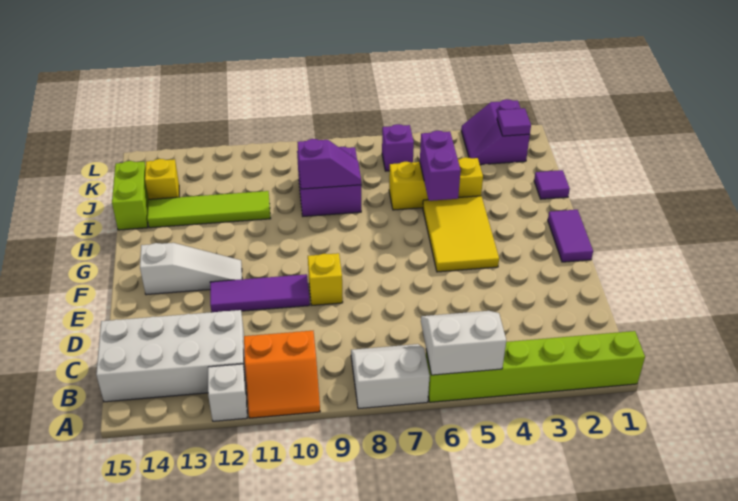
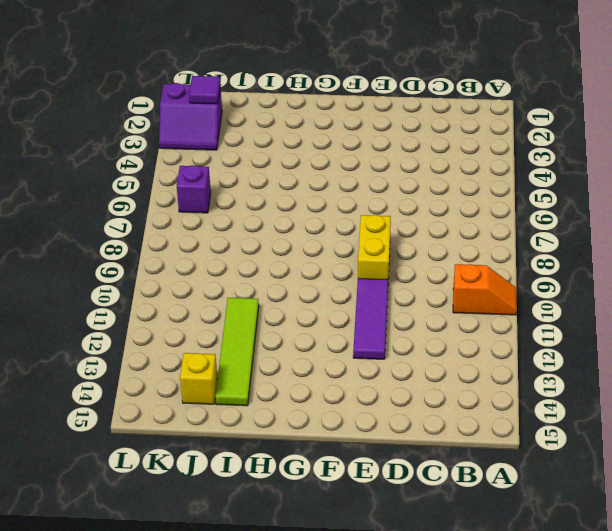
orange slope A10:B10 level 1 top B -> orange slope A10:B11 level 1 top B
yellow brick E8:E9 level 1 -> yellow brick E9 level 1
none -> lime brick A1:A6 level 1
none -> white slope A7:B8 level 1 top A
none -> white brick A12 level 1

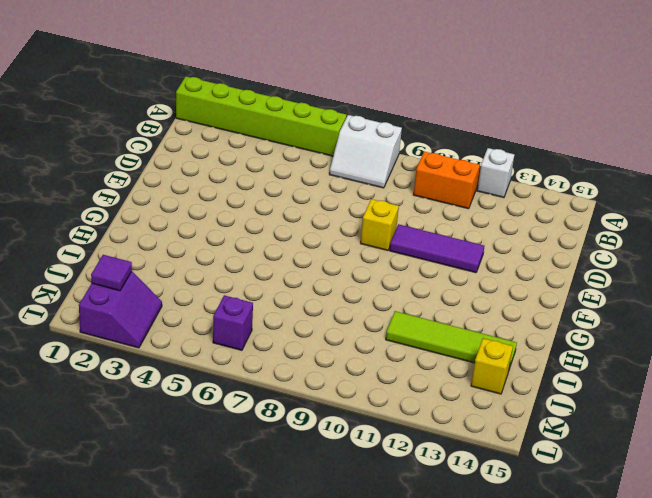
none -> white brick B12:C15 level 1
none -> purple tile F1:G1 level 1
none -> yellow tile F4:H5 level 1

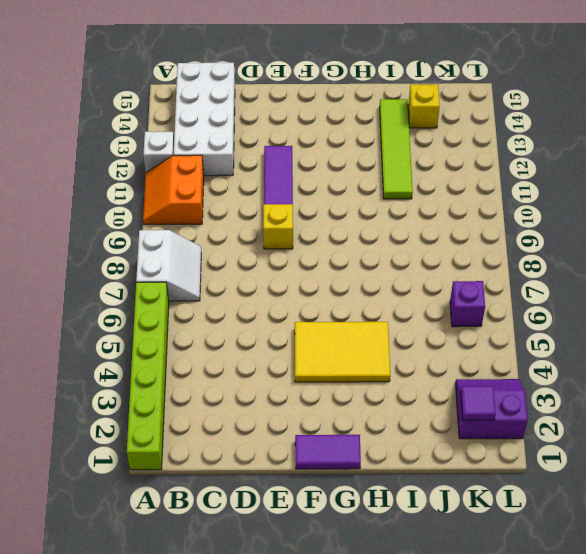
none -> white slope F12:F14 level 1 top 14
none -> purple tile I1 level 1
none -> yellow brick I4:I6 level 1

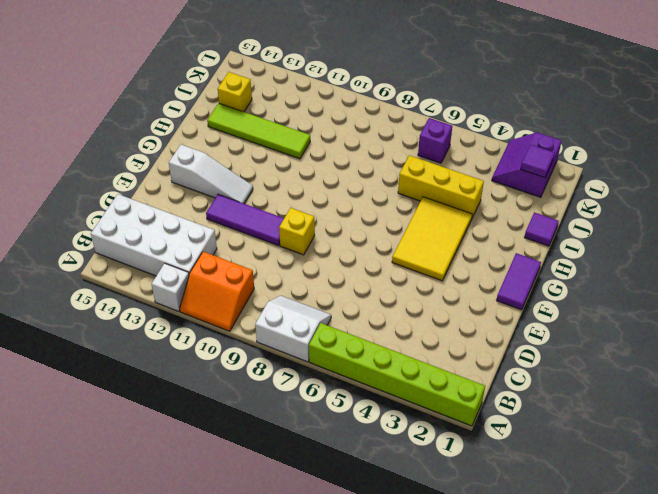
none -> purple brick I8:J9 level 1
none -> lime brick I15:J15 level 1
none -> white slope A5:B6 level 2 top A

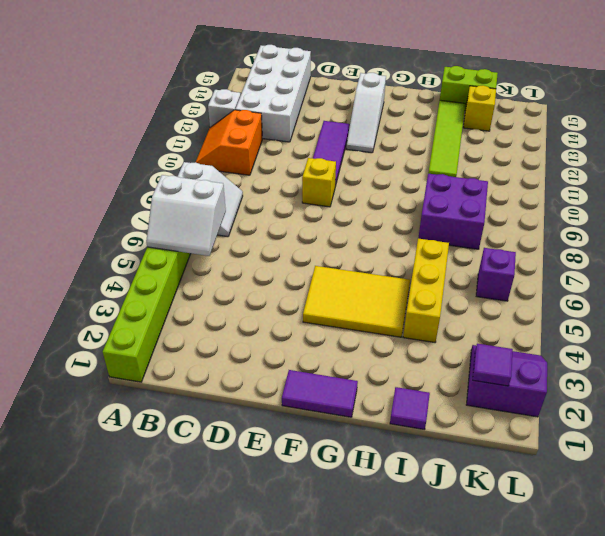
white slope A5:B6 level 2 top 6 -> white slope A5:B6 level 2 top A
none -> purple brick H5:I5 level 2
none -> purple slope I8:I9 level 2 top 9

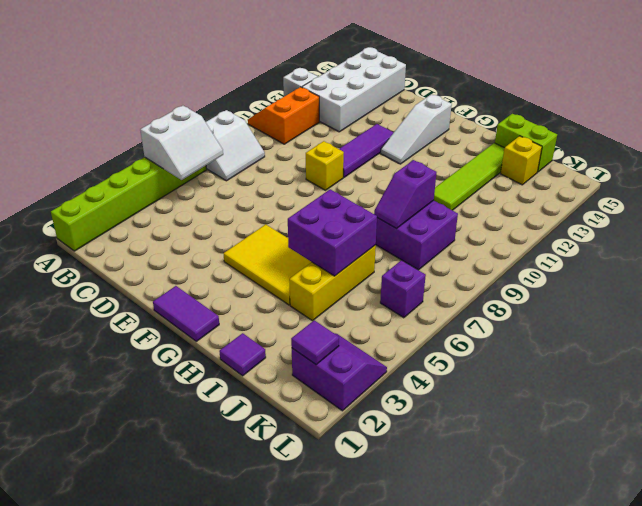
purple brick H5:I6 level 2 -> purple brick H5:I5 level 2

